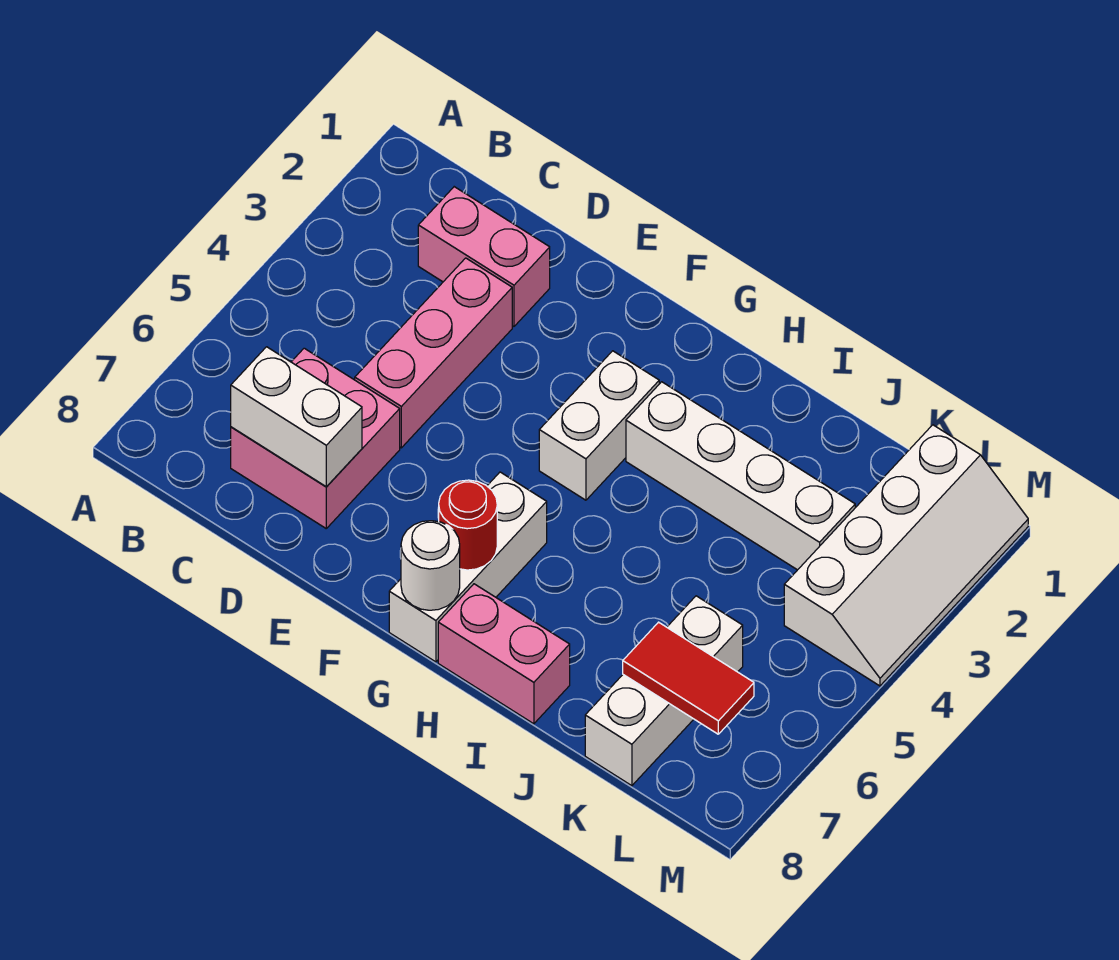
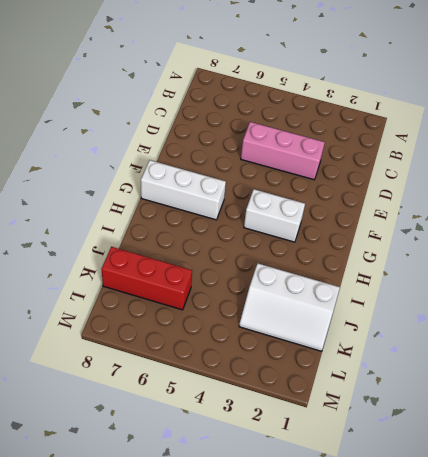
white slope J1:K3 level 1 top J -> white brick H3:K3 level 1
red brick K6:K8 level 1 -> white brick K6:K8 level 1
none -> pink brick C2:D2 level 1
none -> pink brick C6:D7 level 1
none -> pink brick H8:I8 level 1

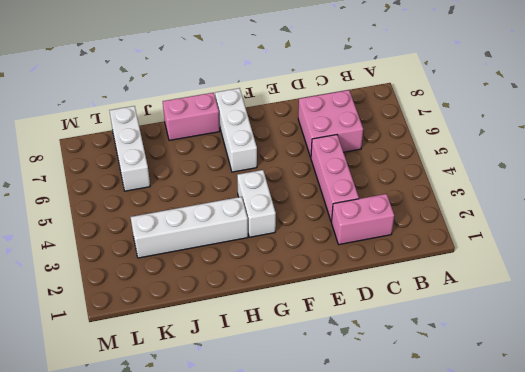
none -> white slope L1:M4 level 1 top L
none -> white brick C7:D7 level 2
none -> red round brick G7 level 2

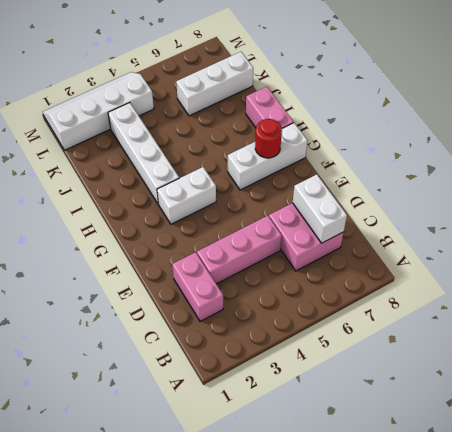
none -> white round brick G8 level 2
none -> red tile K7:L7 level 2

